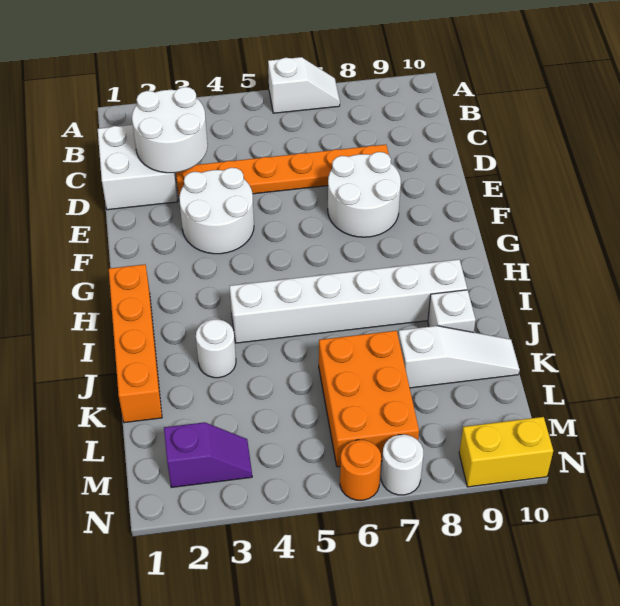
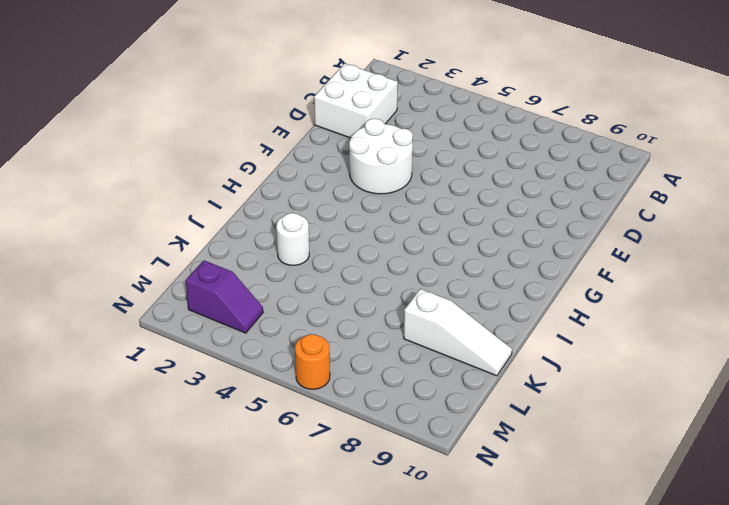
none -> white slope A6:A7 level 1 top 6
none -> orange plate D3:D8 level 1
none -> white round brick E7:F8 level 1

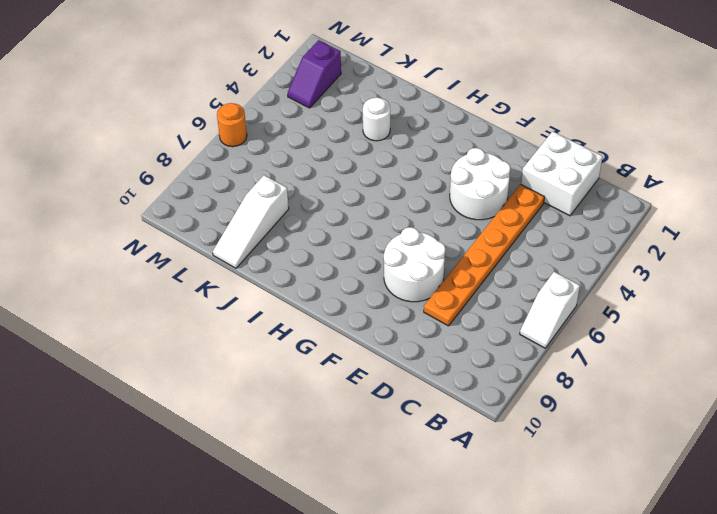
none -> orange brick H1:K1 level 1
none -> white brick I4:I9 level 1
none -> white brick J9 level 1

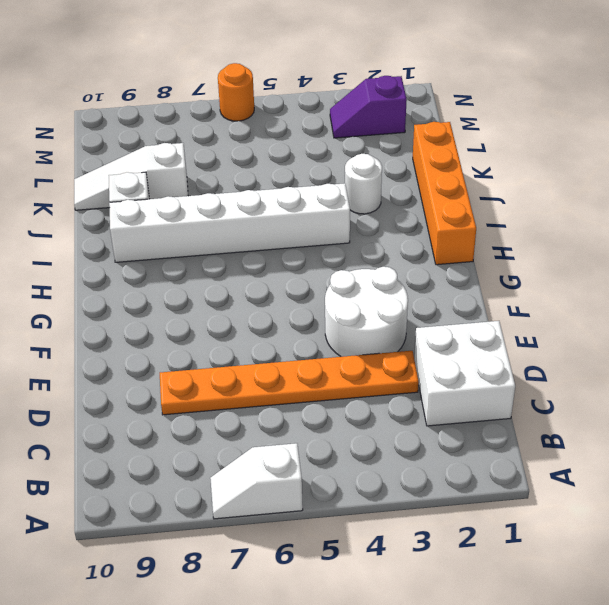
none -> white round brick E7:F8 level 1
none -> orange brick K6:M7 level 1
none -> white round brick N7 level 1

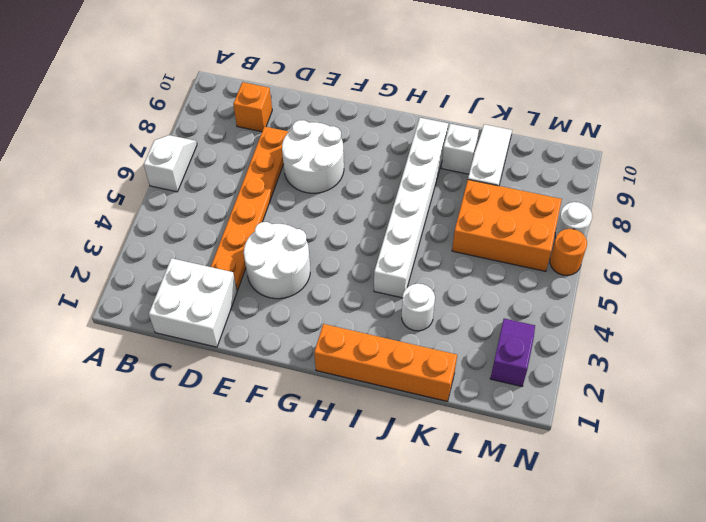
orange brick C9 level 1 -> none
none -> yellow brick N9:N10 level 1
none -> white round brick C2:D3 level 2

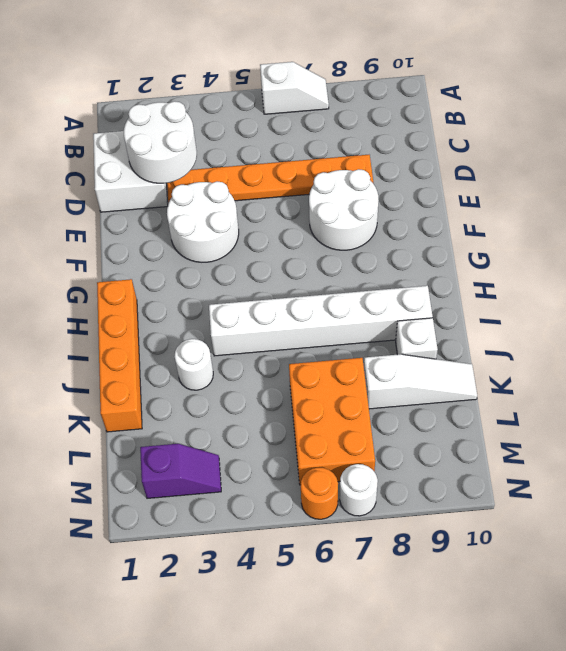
none -> yellow brick N9:N10 level 1

